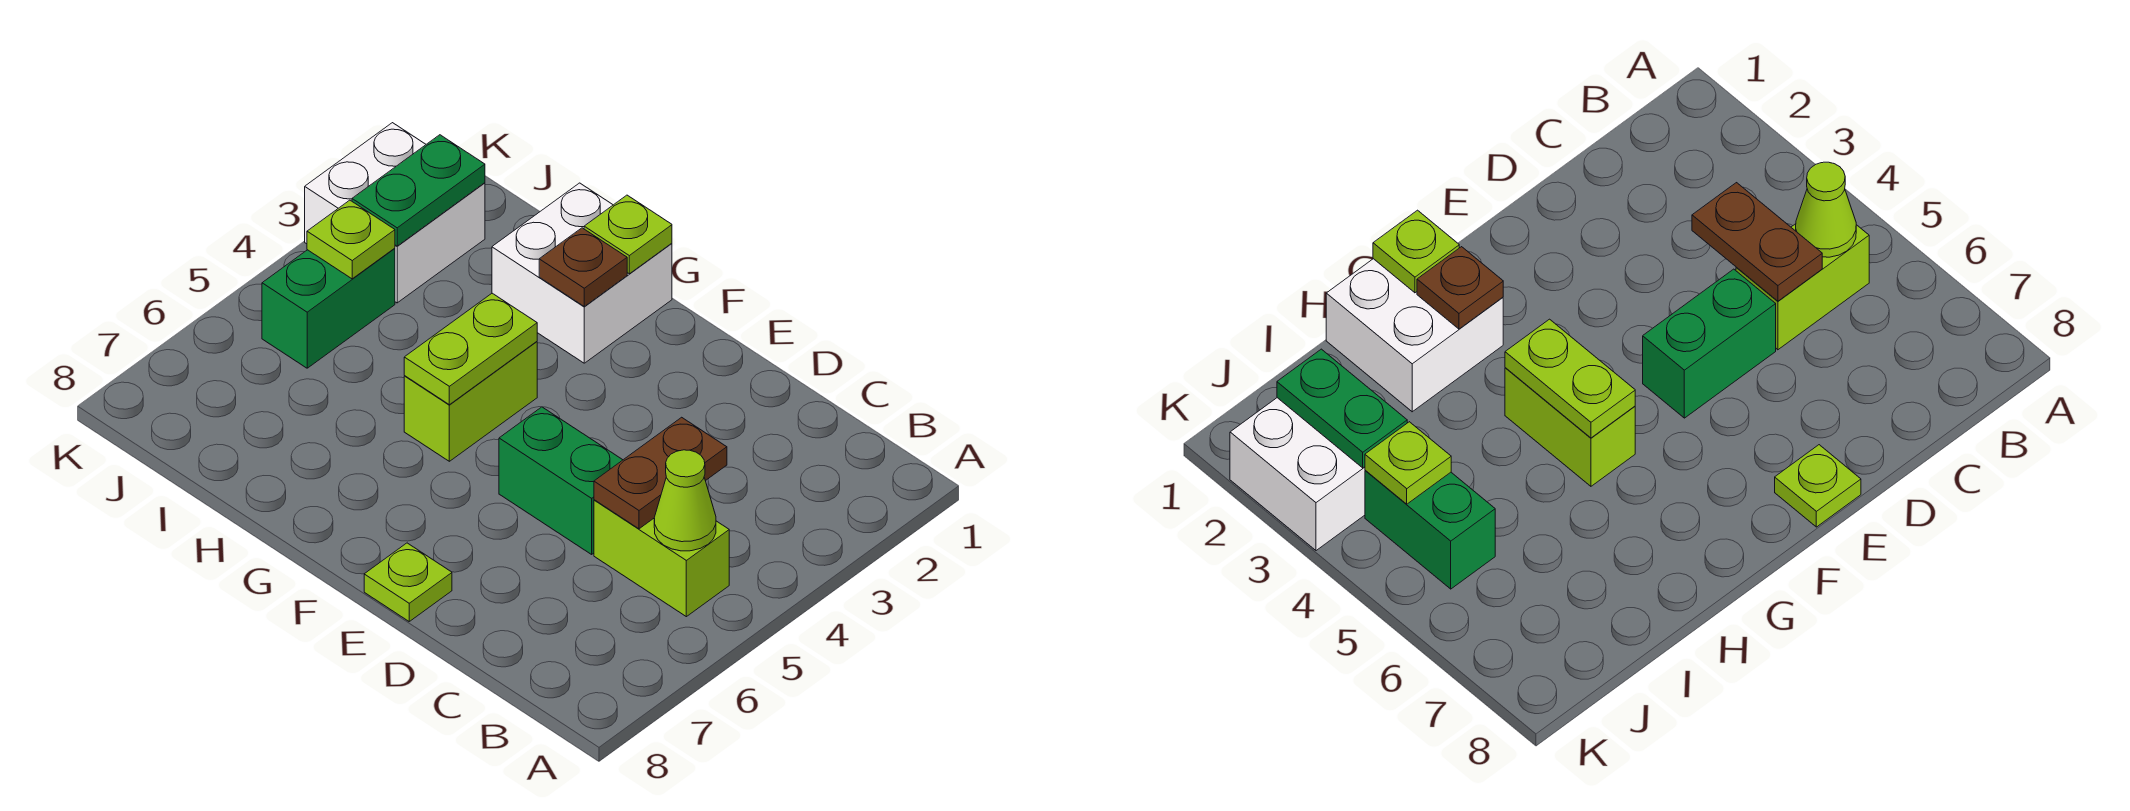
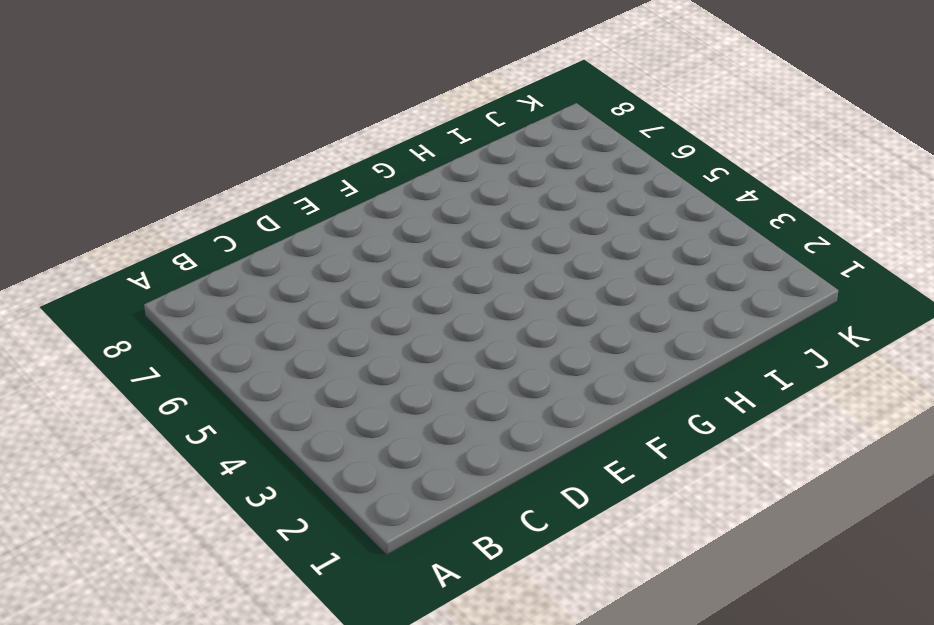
none -> lime brick B5:C5 level 1
none -> green brick D5:E5 level 1
none -> lime plate E8 level 1

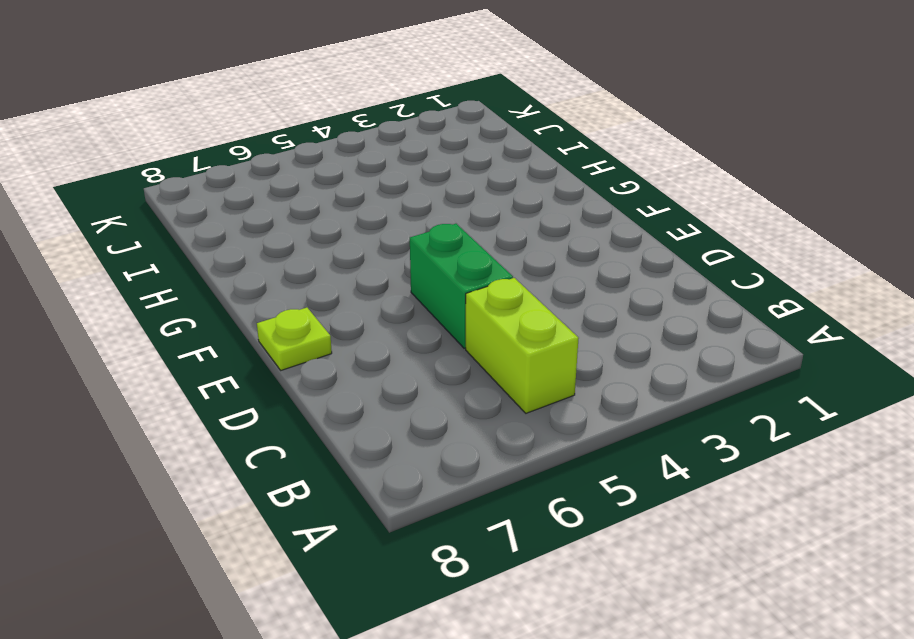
none -> white brick G1:H2 level 1
none -> lime brick G4:G5 level 1
none -> white brick J2:K3 level 1

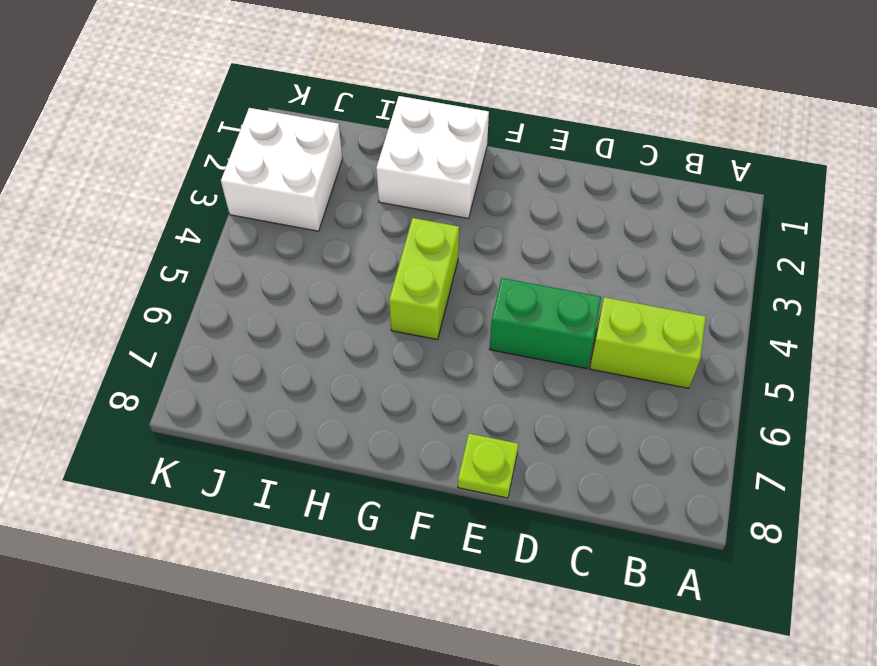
none -> green brick J4:J5 level 1
none -> lime cone B5 level 2
none -> brown plate C4:C5 level 2

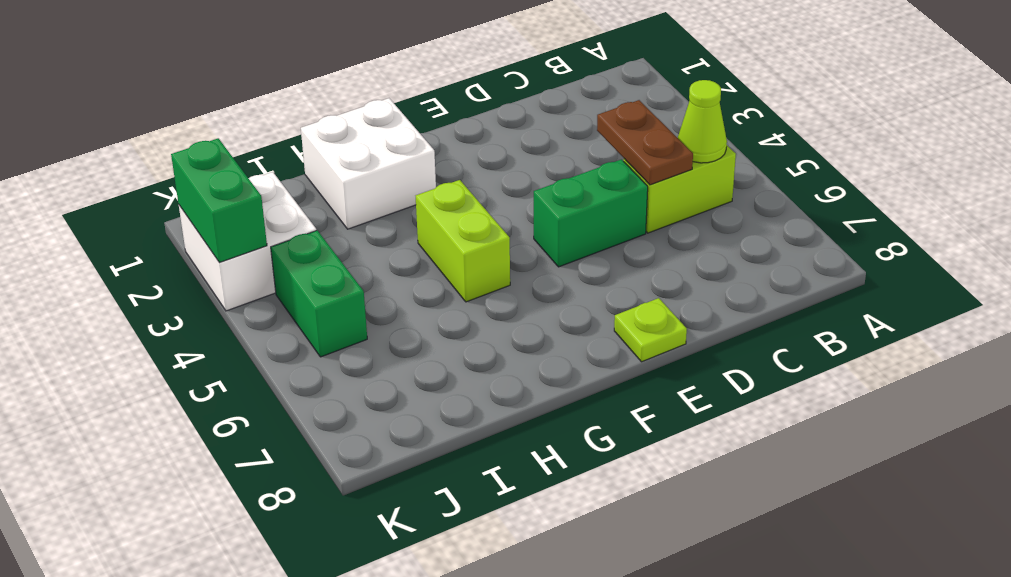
green brick K2:K3 level 2 -> none
none -> lime plate G1 level 2
none -> brown plate G2 level 2
none -> lime plate G4:G5 level 2

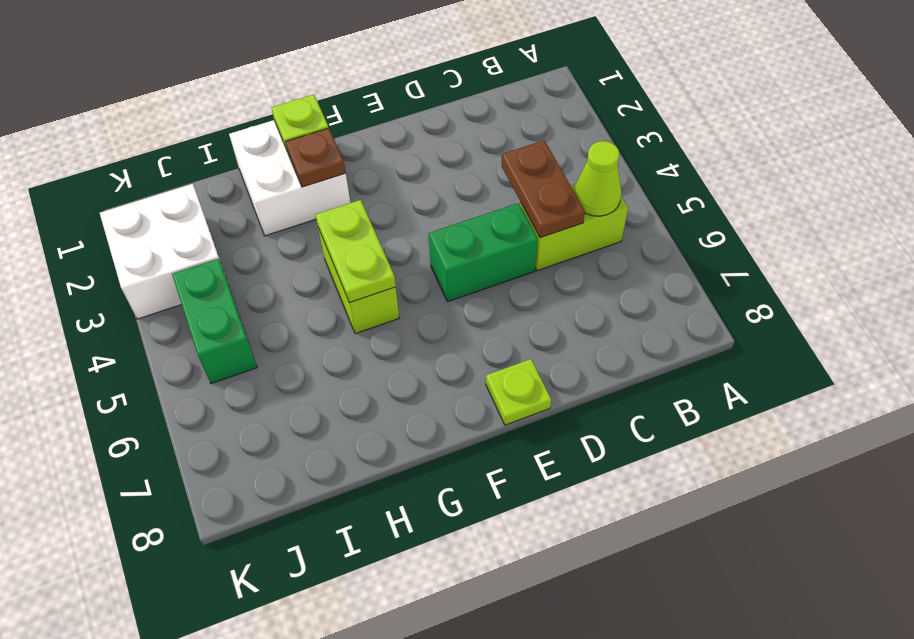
none -> green plate J2:J3 level 2
none -> lime plate J4 level 2

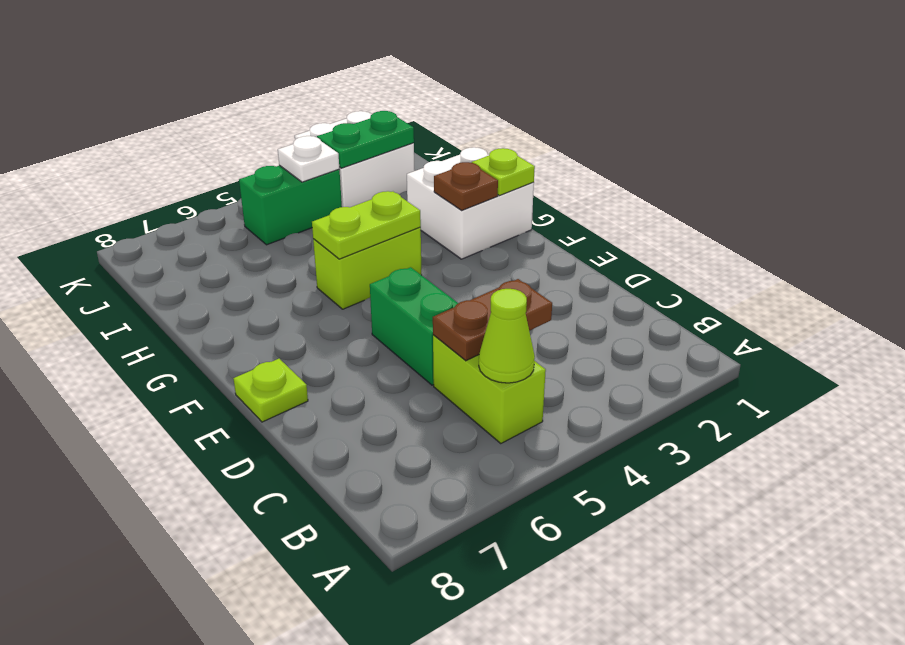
white plate J4 level 2 -> lime plate J4 level 2

